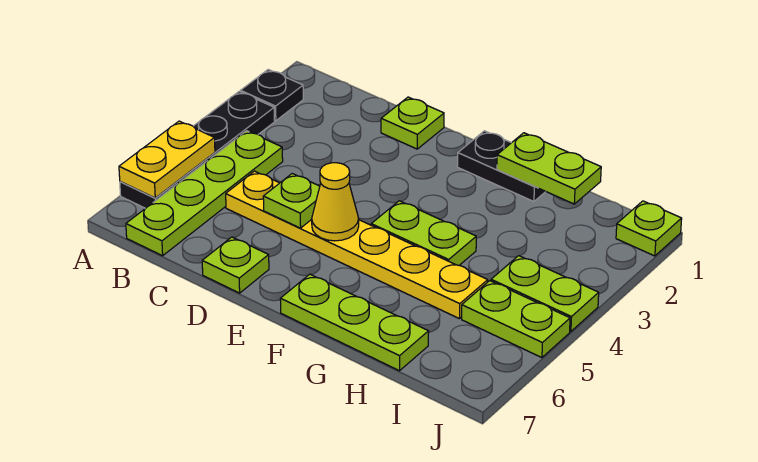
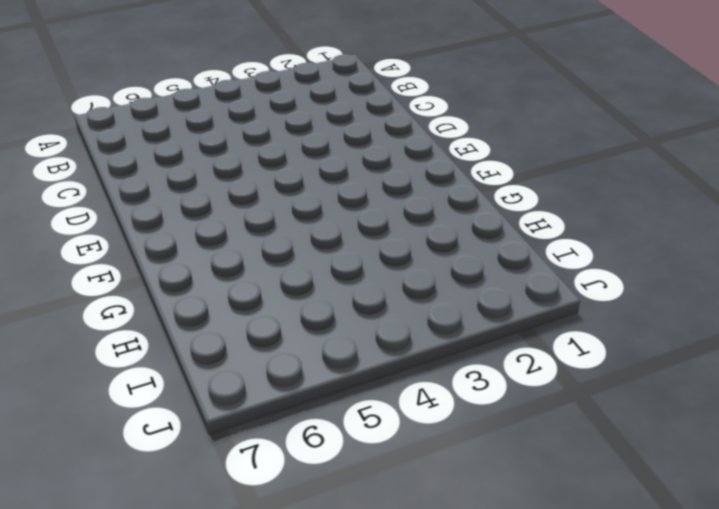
none -> black plate A2 level 1
none -> black plate A3:A6 level 1
none -> lime plate B4:B7 level 1

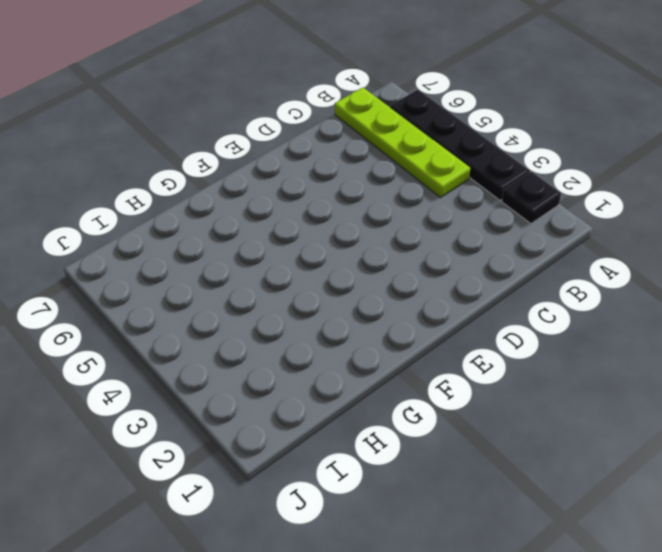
none -> yellow plate C5:H5 level 1
none -> lime plate D1 level 1
none -> lime plate D7 level 1

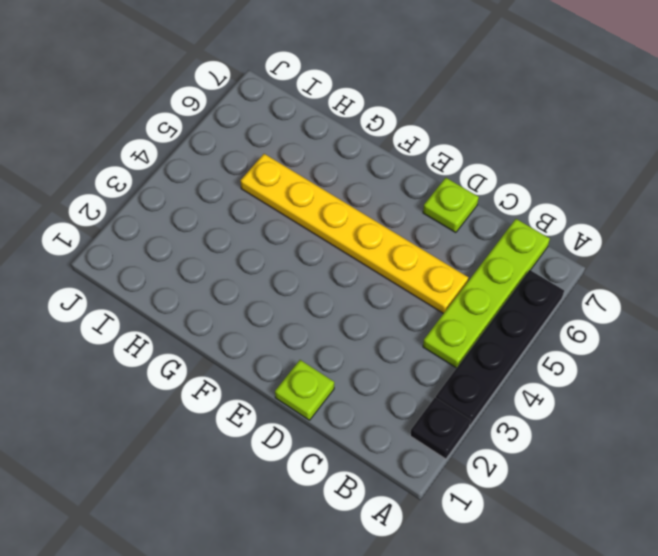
none -> black plate F1:G1 level 1
none -> lime plate F4:G4 level 1
none -> lime plate F7:H7 level 1

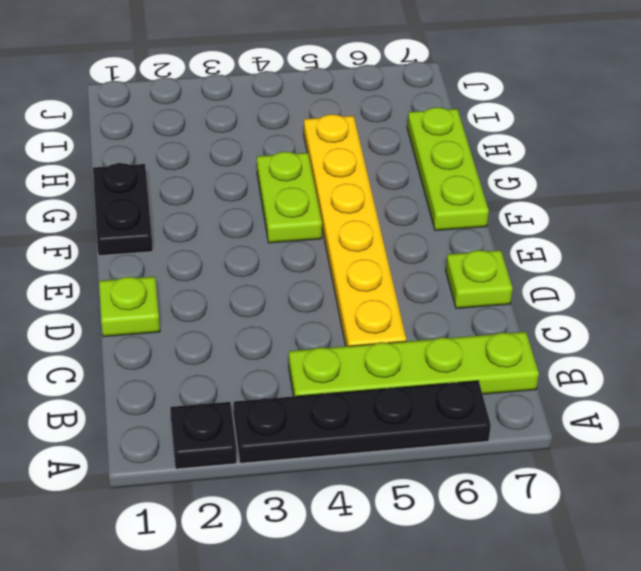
none -> lime plate I4:J4 level 1
none -> lime plate I5:J5 level 1
none -> lime plate J1 level 1

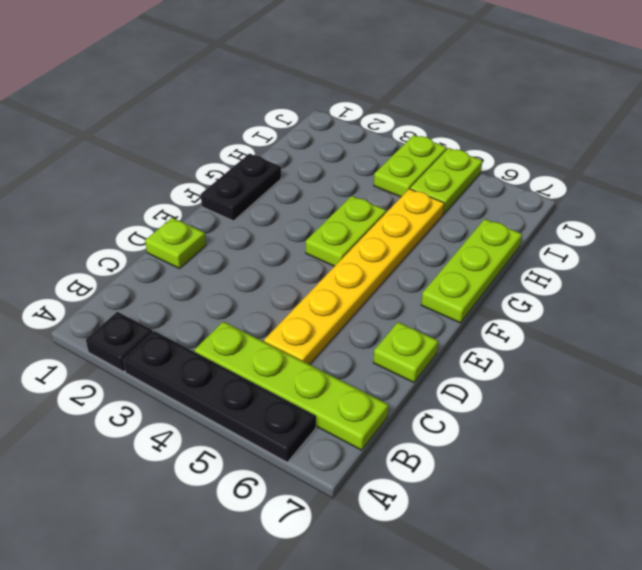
none -> lime plate J1 level 1
none -> yellow plate A5:A6 level 2
none -> lime plate D5 level 2

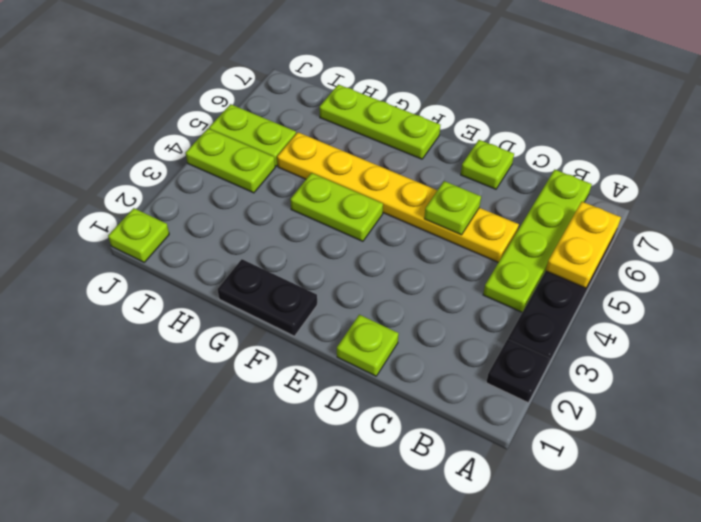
none -> yellow cone E5 level 2
none -> lime plate G1:H1 level 2

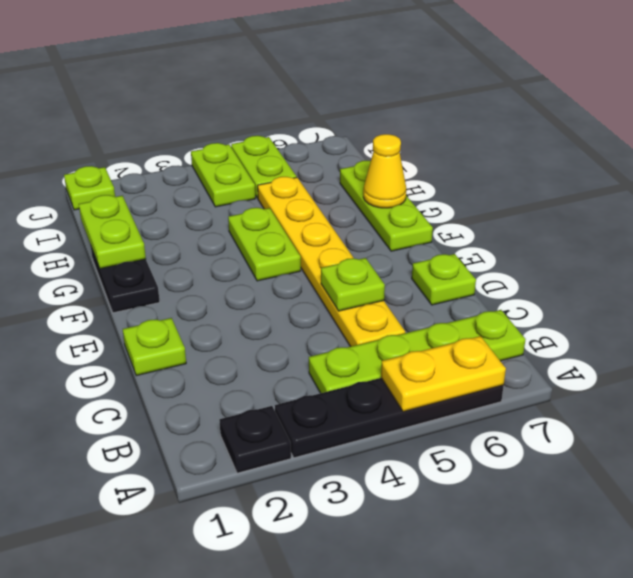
yellow cone G7 level 2 -> yellow cone E5 level 2

